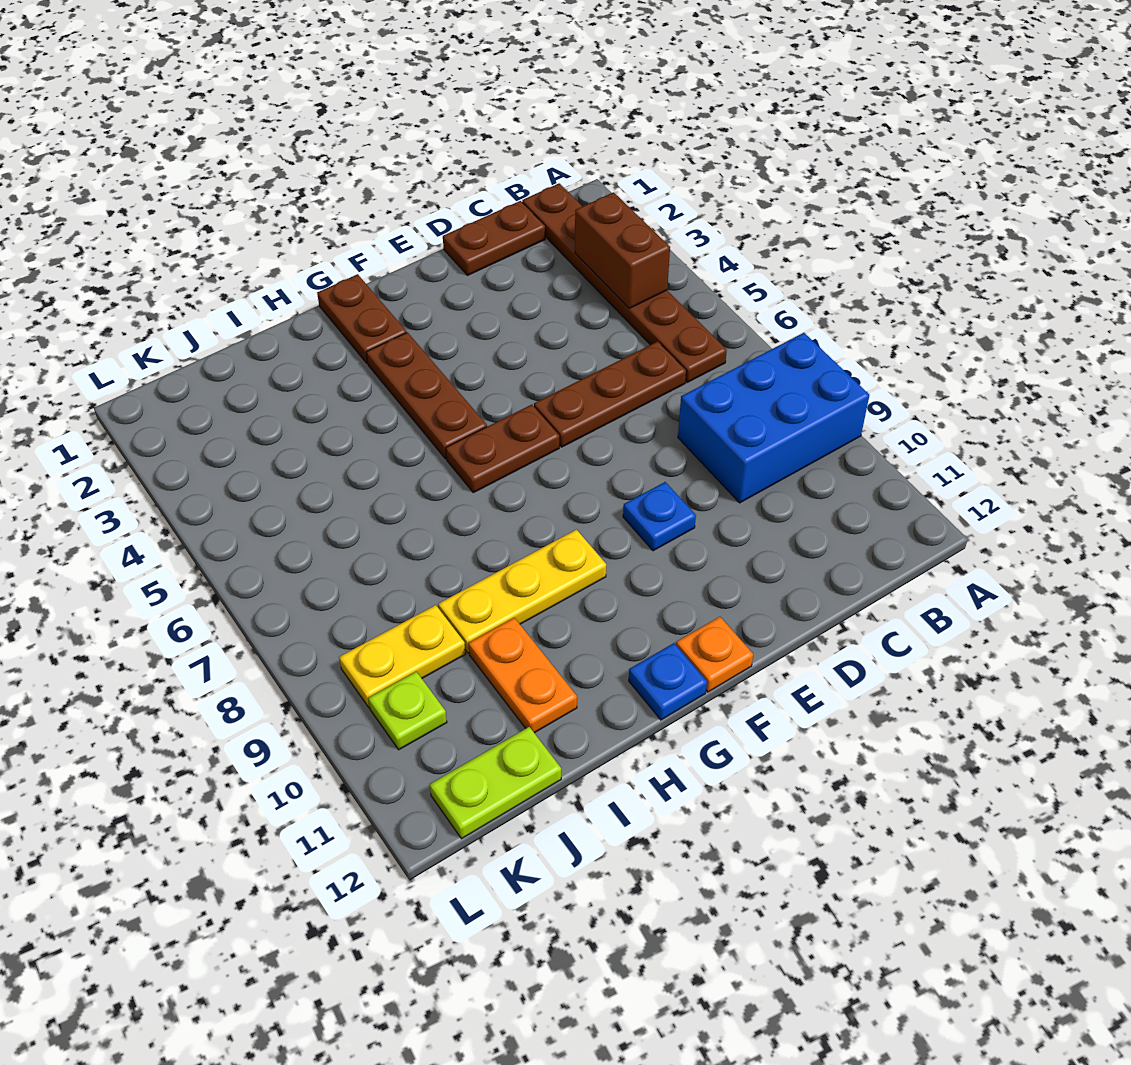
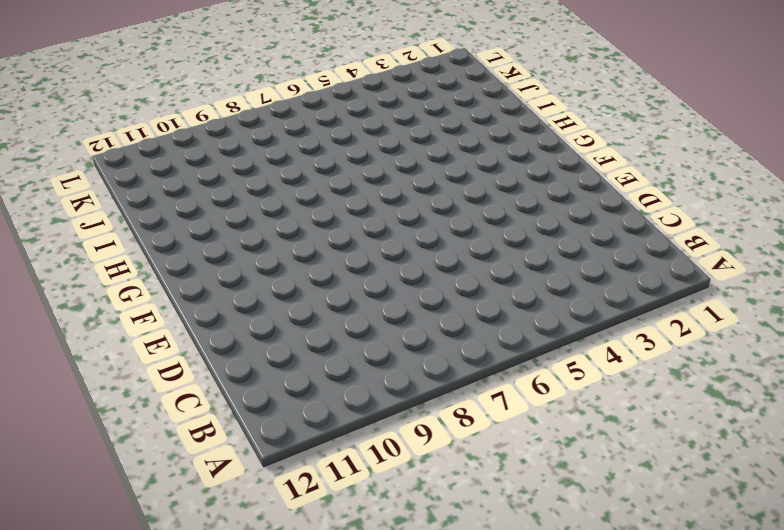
none -> blue brick A8:C9 level 1
none -> brown plate B1:B6 level 1
none -> brown plate C1:D1 level 1

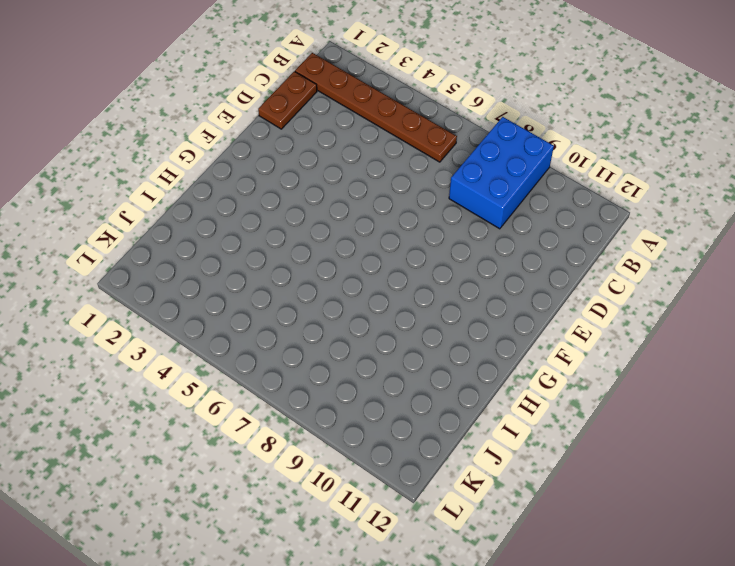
none -> brown plate C6:E6 level 1
none -> blue plate E9 level 1
none -> brown plate F6:G6 level 1

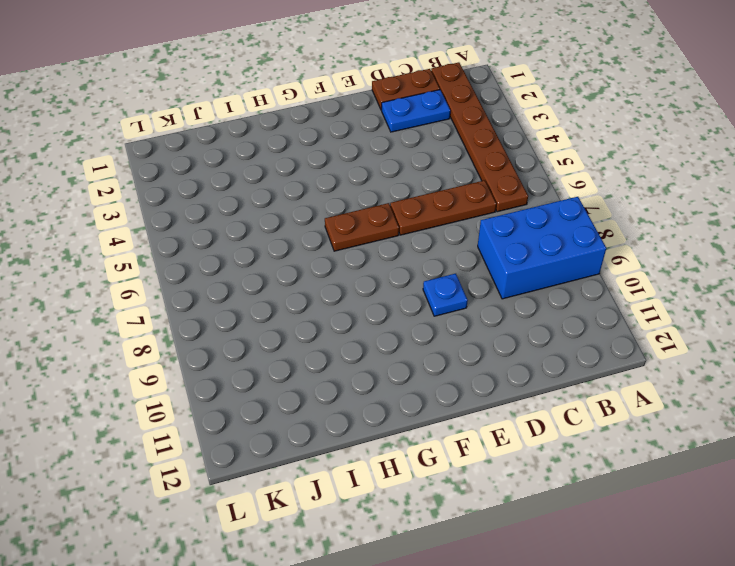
blue plate C2:D2 level 1 -> none
none -> orange plate F12 level 1
none -> brown plate G1:G2 level 1
none -> brown plate G3:G5 level 1

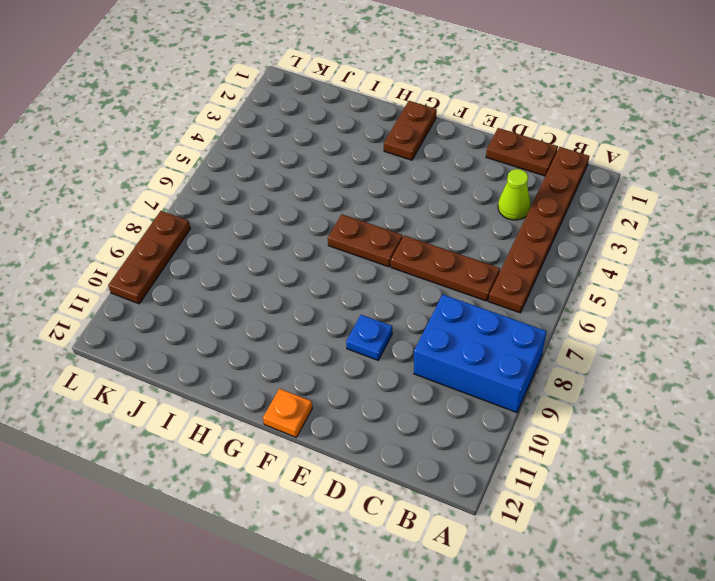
lime cone C3 level 1 -> none
brown plate L8:L10 level 1 -> brown plate G3:G5 level 1
none -> yellow plate G9:I9 level 1
none -> blue plate G12 level 1
none -> orange plate I10:I11 level 1

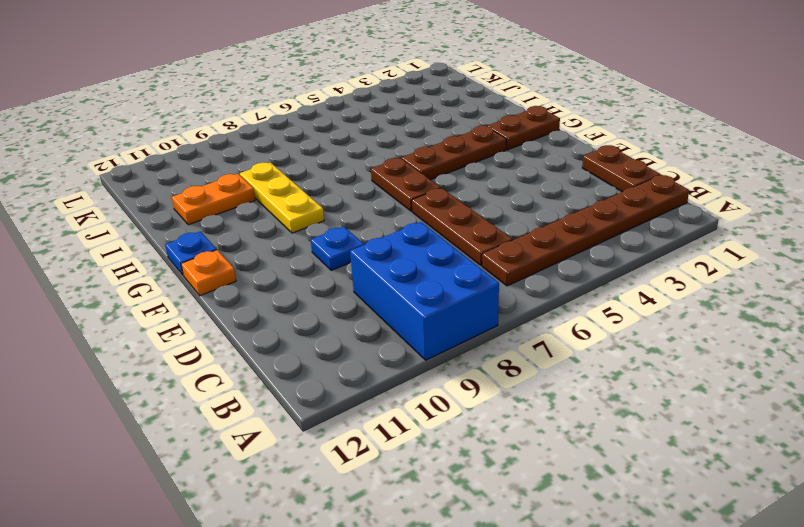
none -> yellow plate J9:K9 level 1
none -> lime plate J12:K12 level 1
none -> lime plate K10 level 1

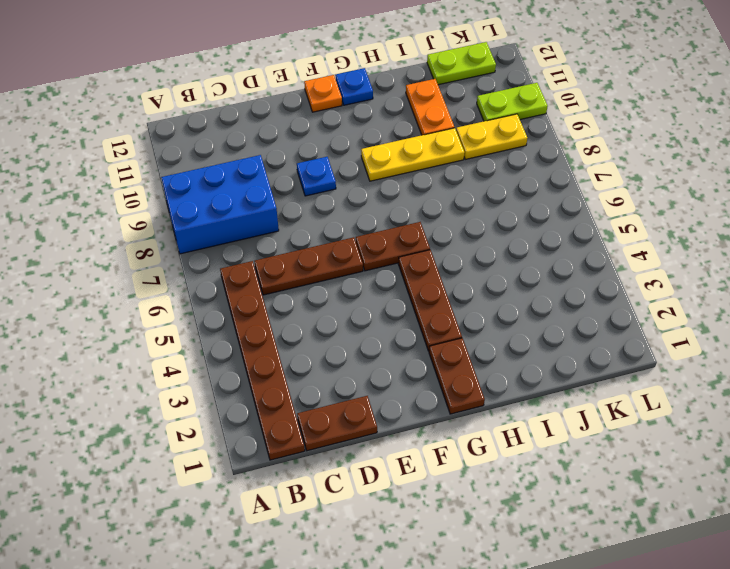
lime plate K10:L10 level 1 -> lime plate K10 level 1
none -> brown brick B3:B4 level 2

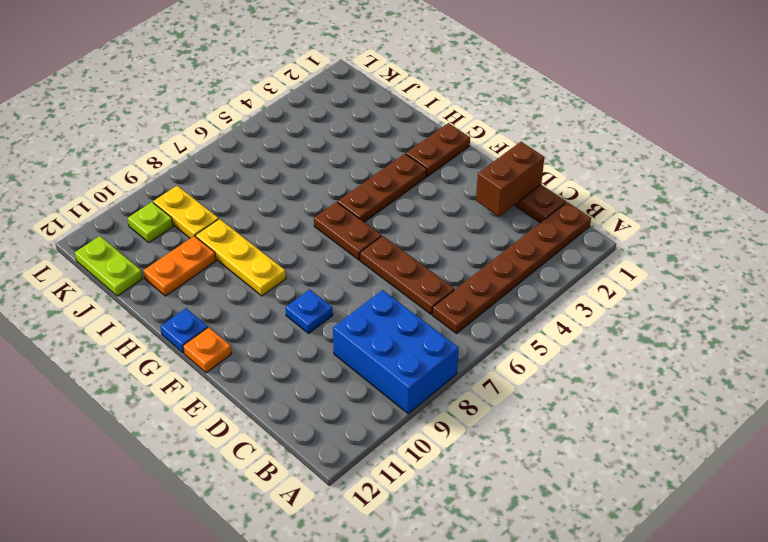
brown brick D1:D2 level 2 -> brown brick B3:B4 level 2

